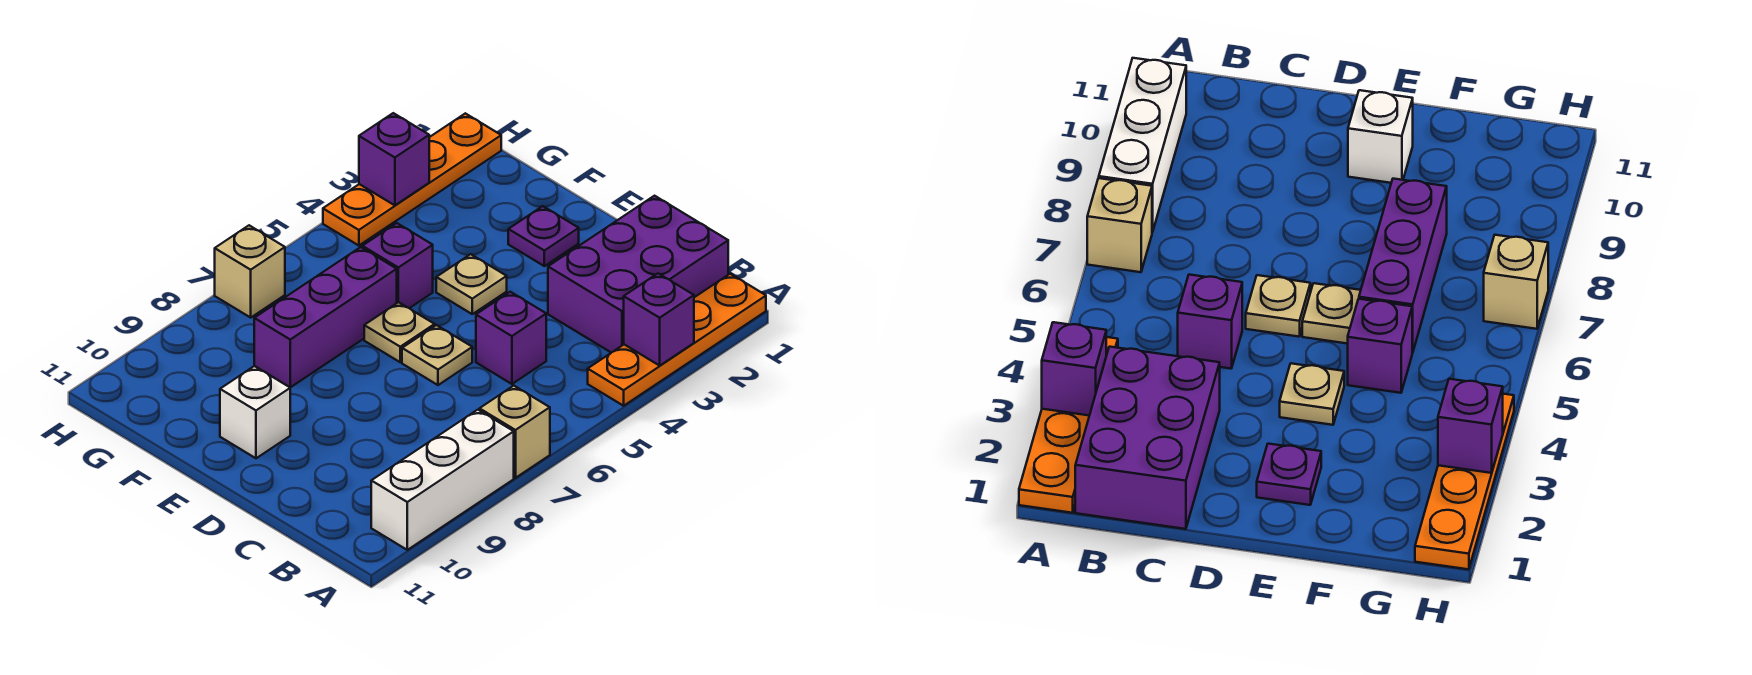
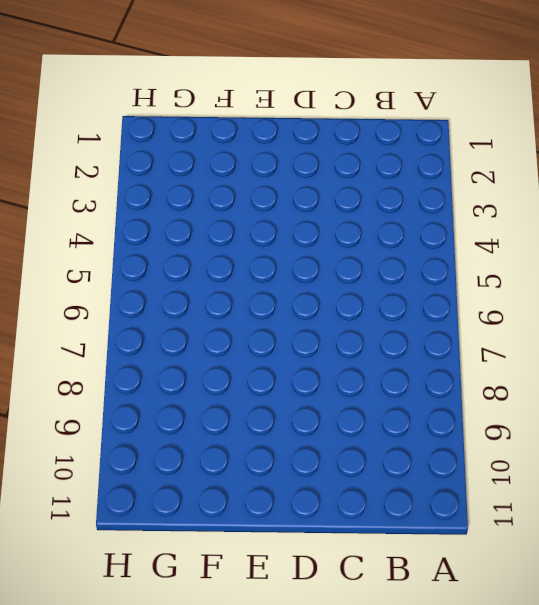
none -> orange plate A1:A4 level 1
none -> tan brick A7 level 1
none -> white brick A8:A10 level 1

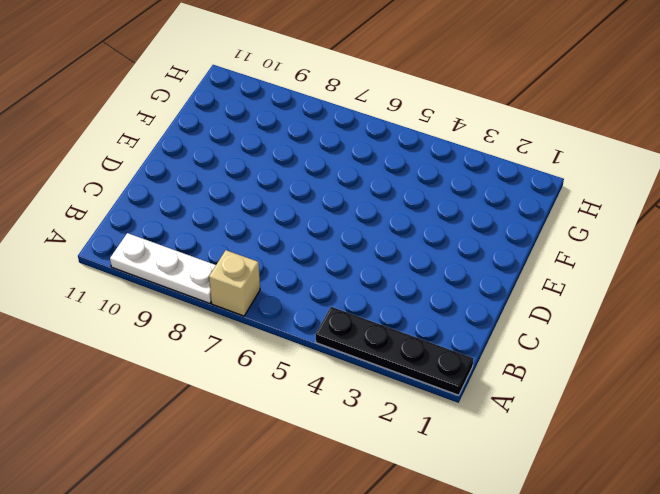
black plate A1:A4 level 1 -> orange plate A1:A4 level 1
white plate A8:A10 level 1 -> white brick A8:A10 level 1
none -> purple brick B1:C3 level 1
none -> purple brick C5 level 1
none -> tan plate D6 level 1

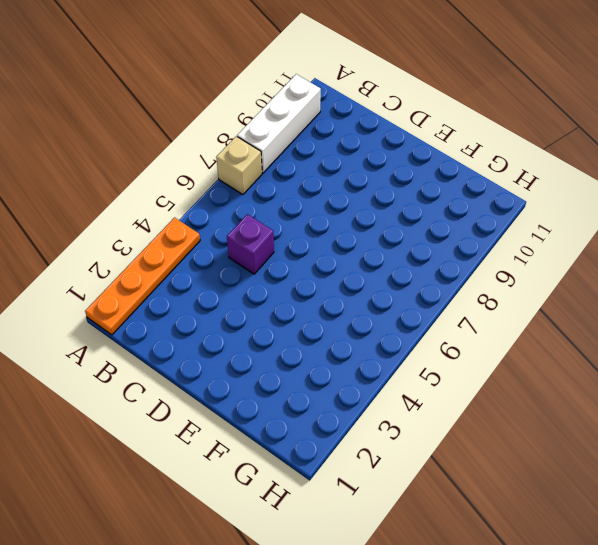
none -> purple brick B1:C3 level 1
none -> tan plate D6 level 1
none -> purple plate E2 level 1

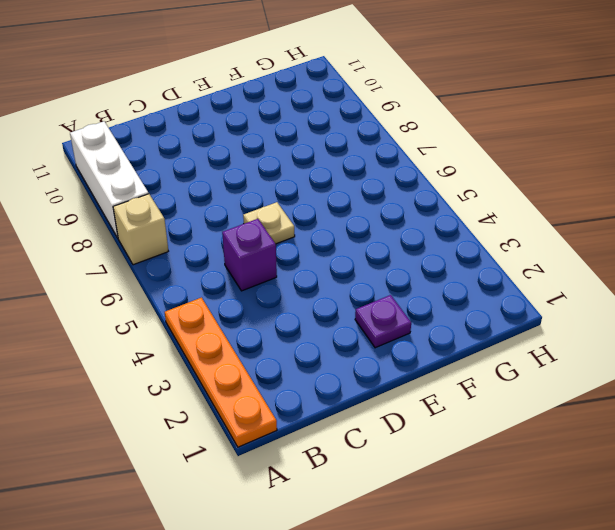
none -> purple brick B1:C3 level 1
none -> tan plate E4 level 1
none -> tan plate E6 level 1

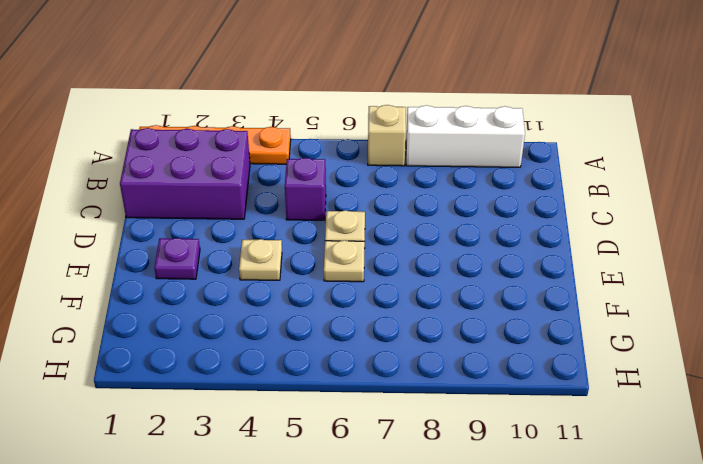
none -> white brick E10 level 1
none -> purple brick F5 level 1
none -> purple brick F6:F8 level 1

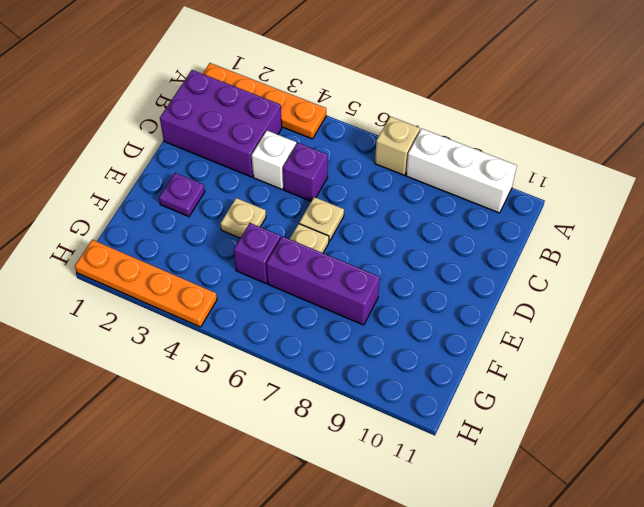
white brick C4 level 1 -> white brick E10 level 1
none -> tan brick H7 level 1
none -> purple brick A3 level 2
none -> purple brick H3 level 2

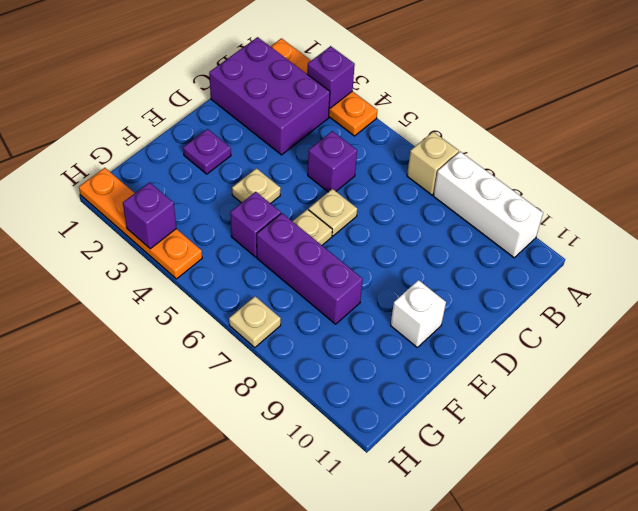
tan plate H7 level 1 -> tan brick H7 level 1

